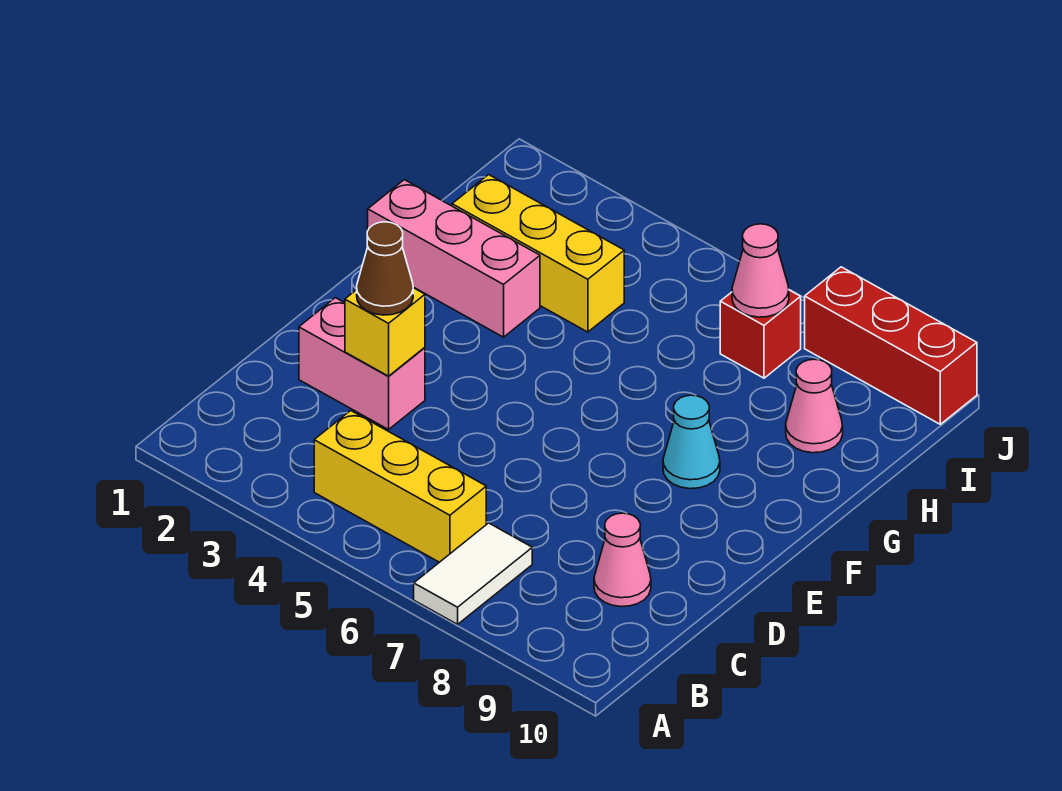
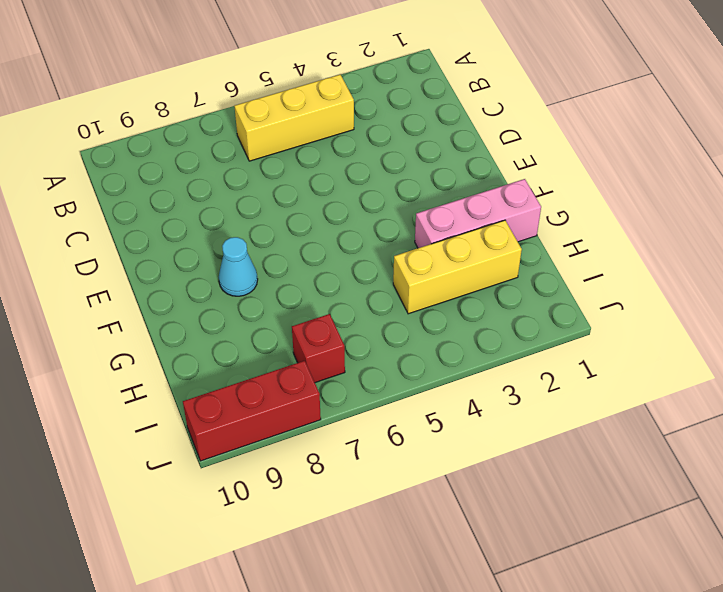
none -> white tile A7:B7 level 1
none -> pink cone C9 level 1
none -> pink brick D2:D3 level 1

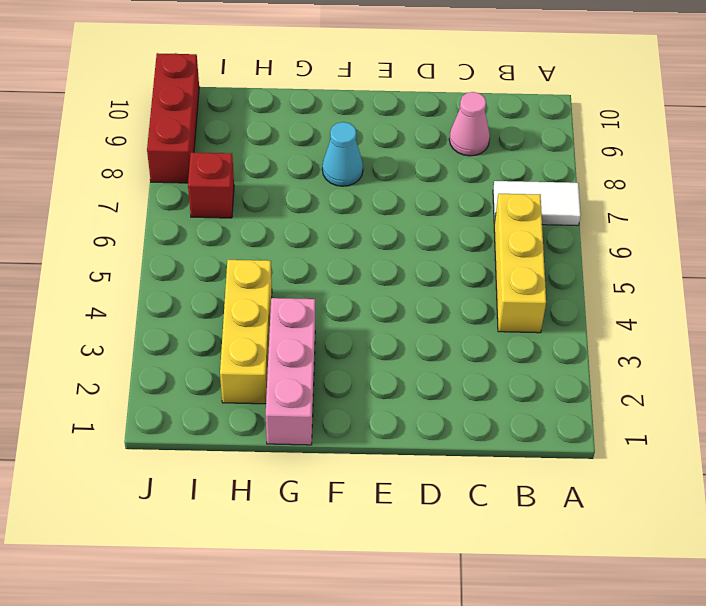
none -> pink brick D2:D3 level 1
none -> pink cone H9 level 1
none -> yellow brick D3 level 2

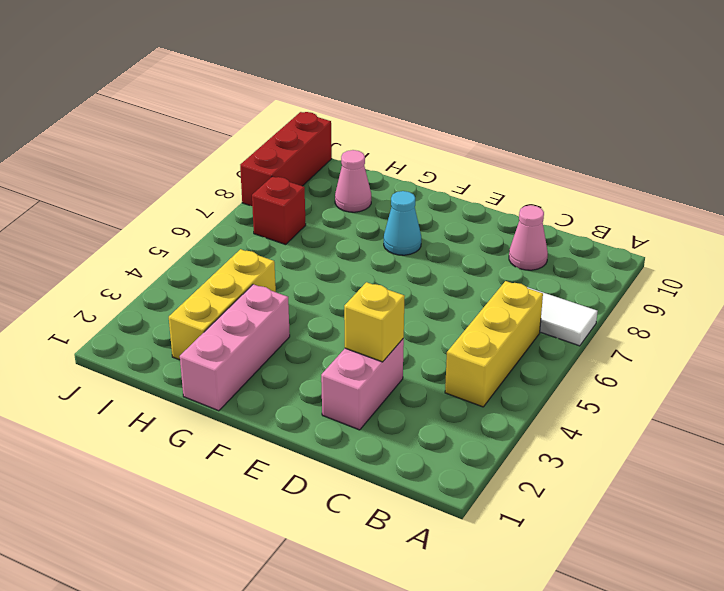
none -> pink cone I7 level 2
none -> brown cone D3 level 3

